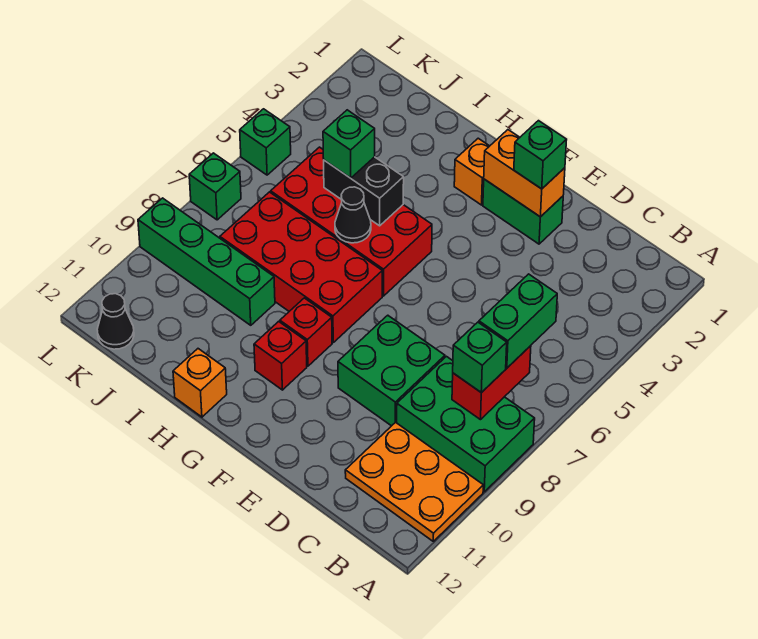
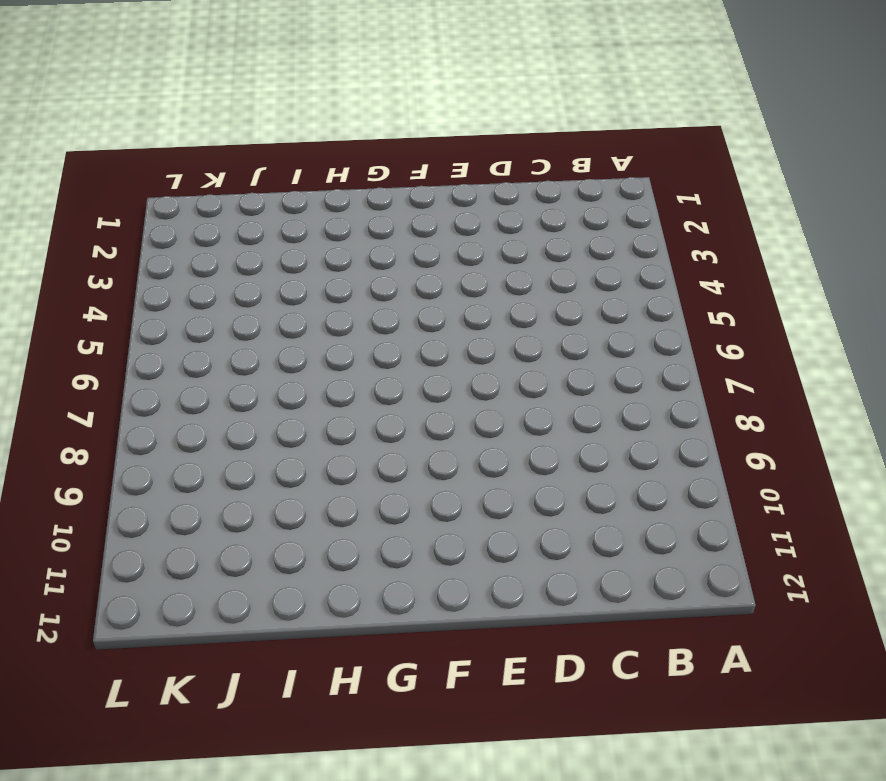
none -> green brick A8:C9 level 1
none -> orange plate A10:C11 level 1
none -> green brick D8:E9 level 1

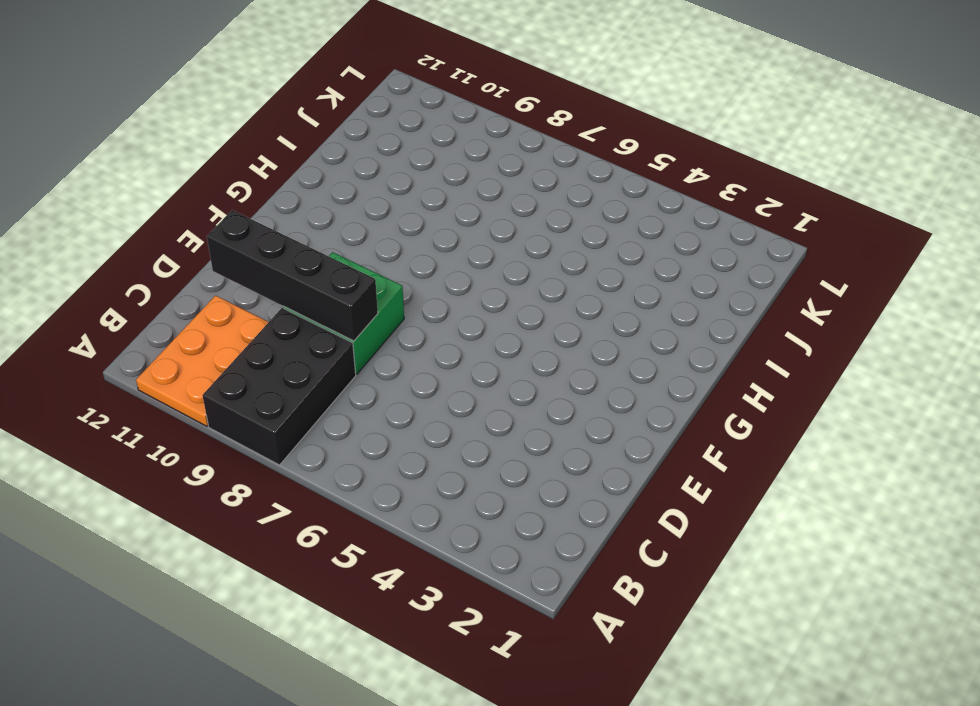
black brick A8:C9 level 1 -> green brick A8:C9 level 1
black brick D8:D11 level 2 -> none
none -> green brick E2:F2 level 1
none -> orange brick G2 level 1
none -> red brick G5:J6 level 1

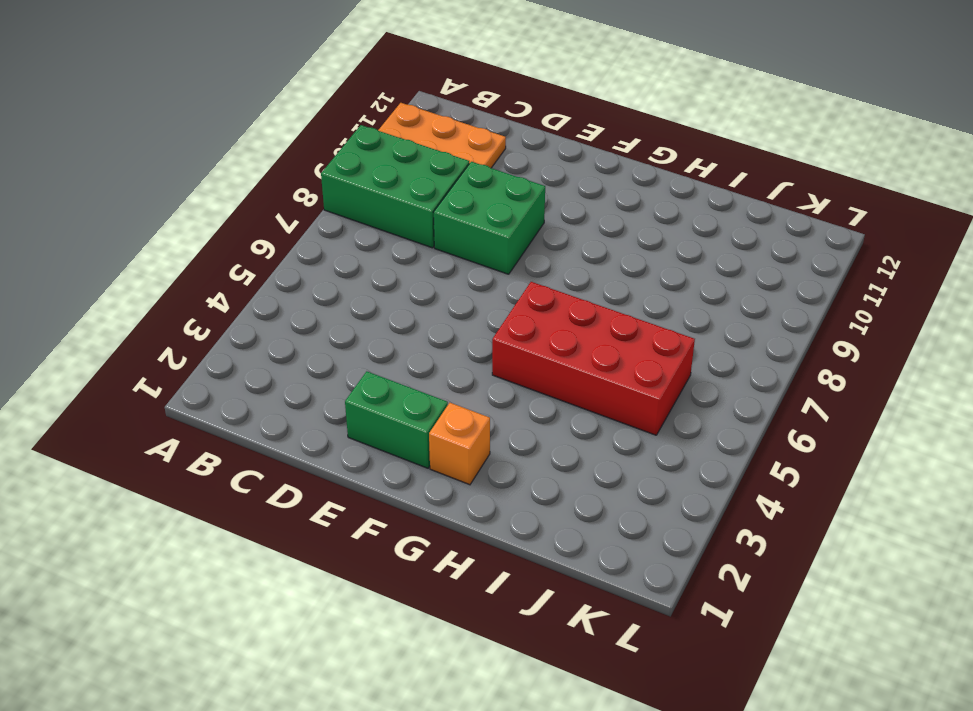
none -> red brick G7:J8 level 1
none -> red brick G9 level 1
none -> red brick G10 level 1

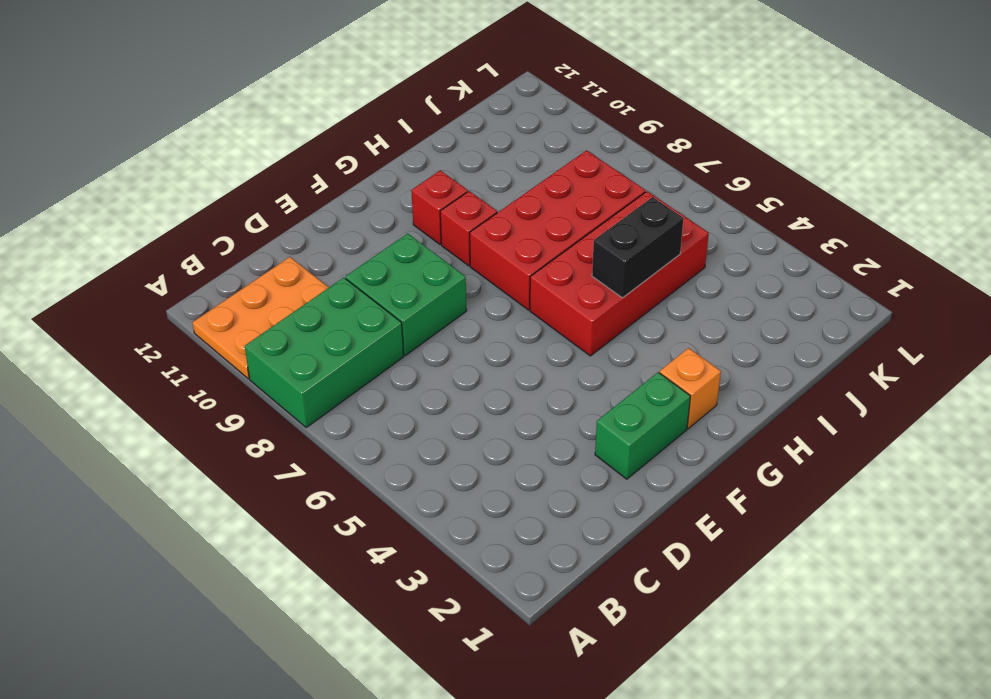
none -> orange brick H12 level 1
none -> green brick I9:L9 level 1
none -> black cone K12 level 1

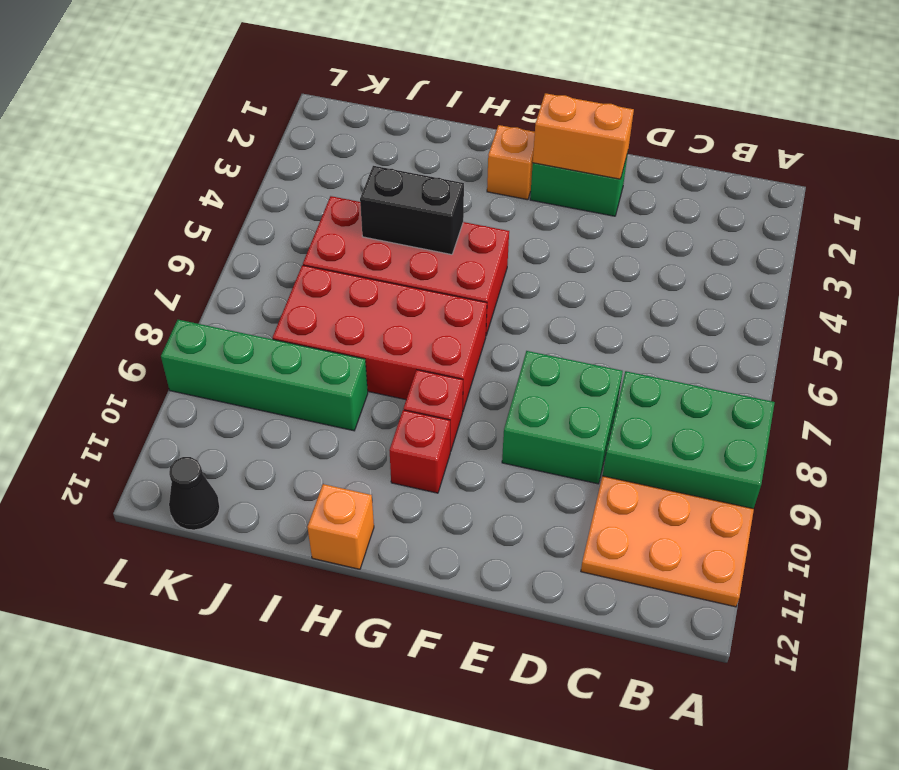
none -> green brick L5 level 1
none -> green brick L7 level 1
none -> red brick B7:B8 level 2

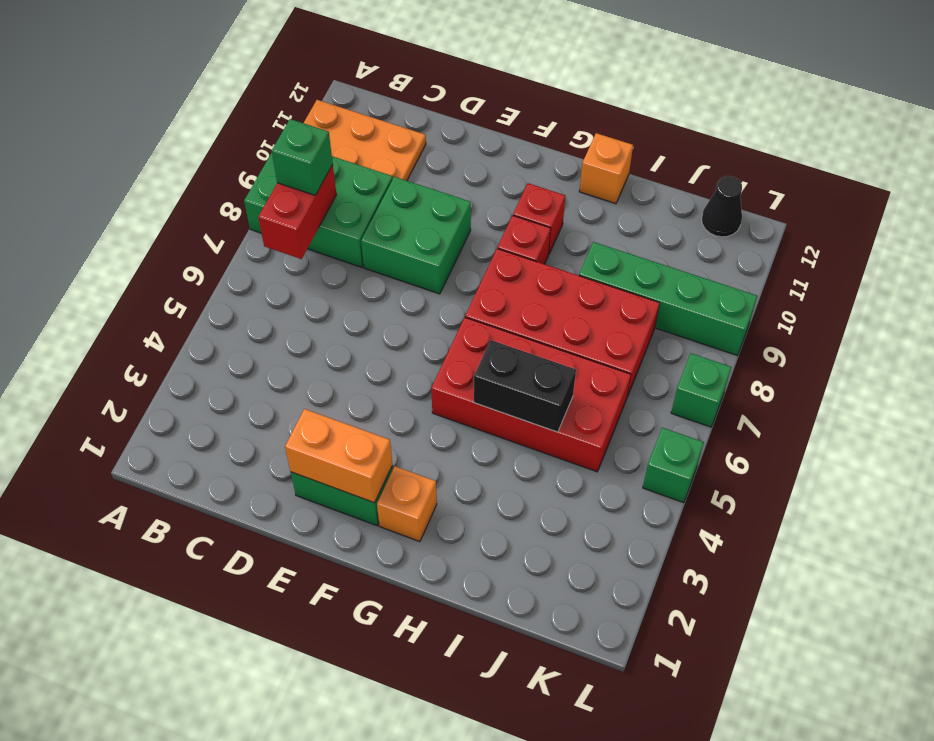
none -> black cone H6 level 2
none -> green brick B6:B7 level 3
none -> green brick E2 level 3

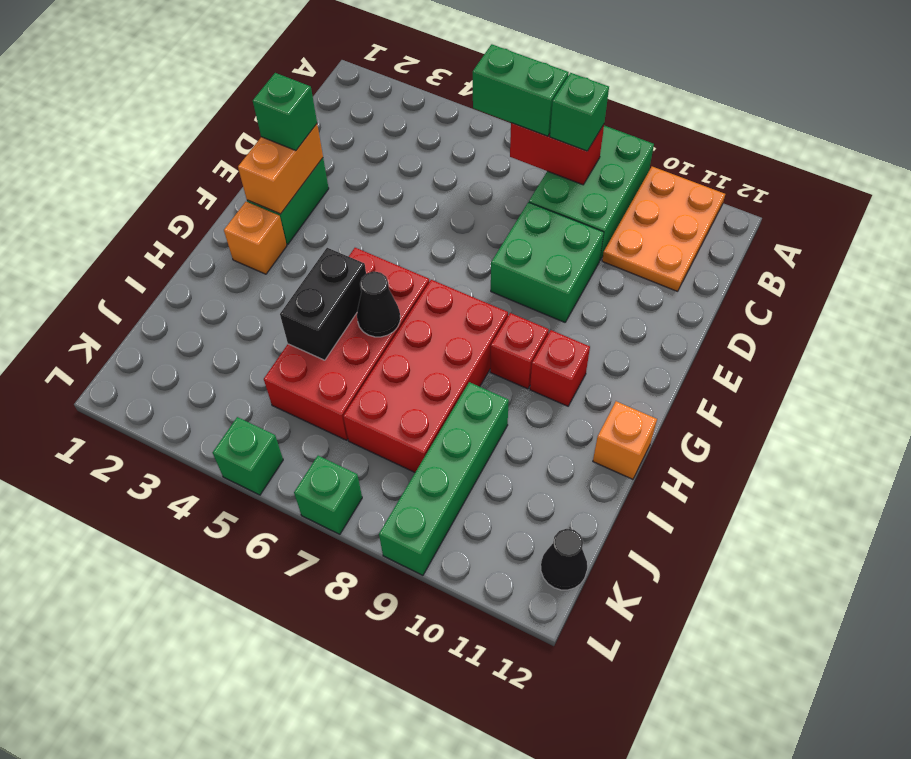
none -> green brick I5 level 3

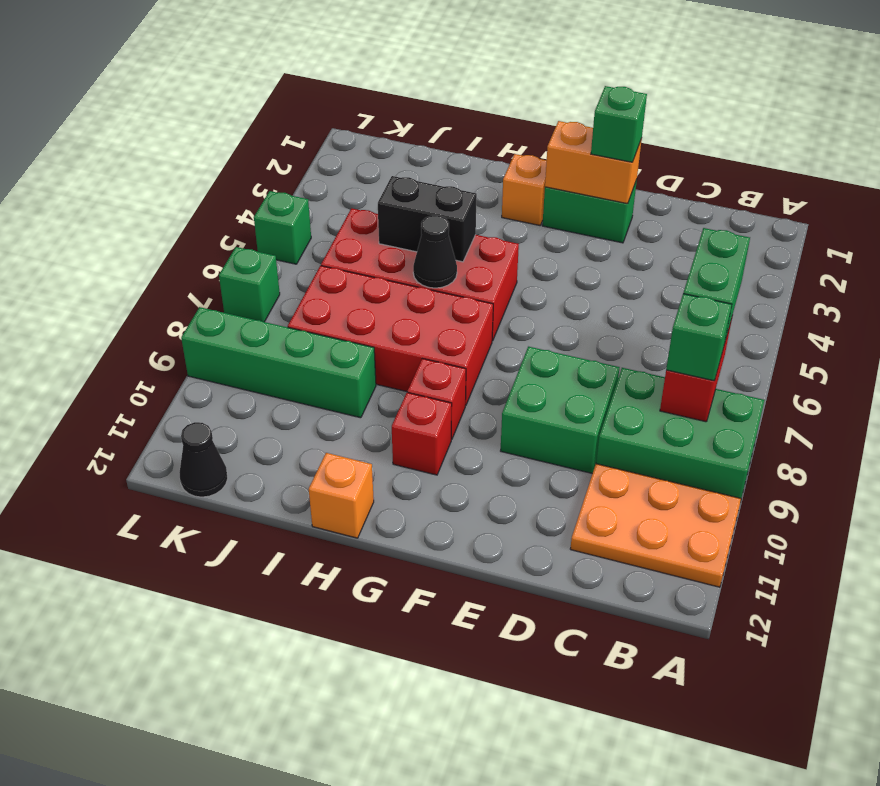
none -> green brick I5 level 3

